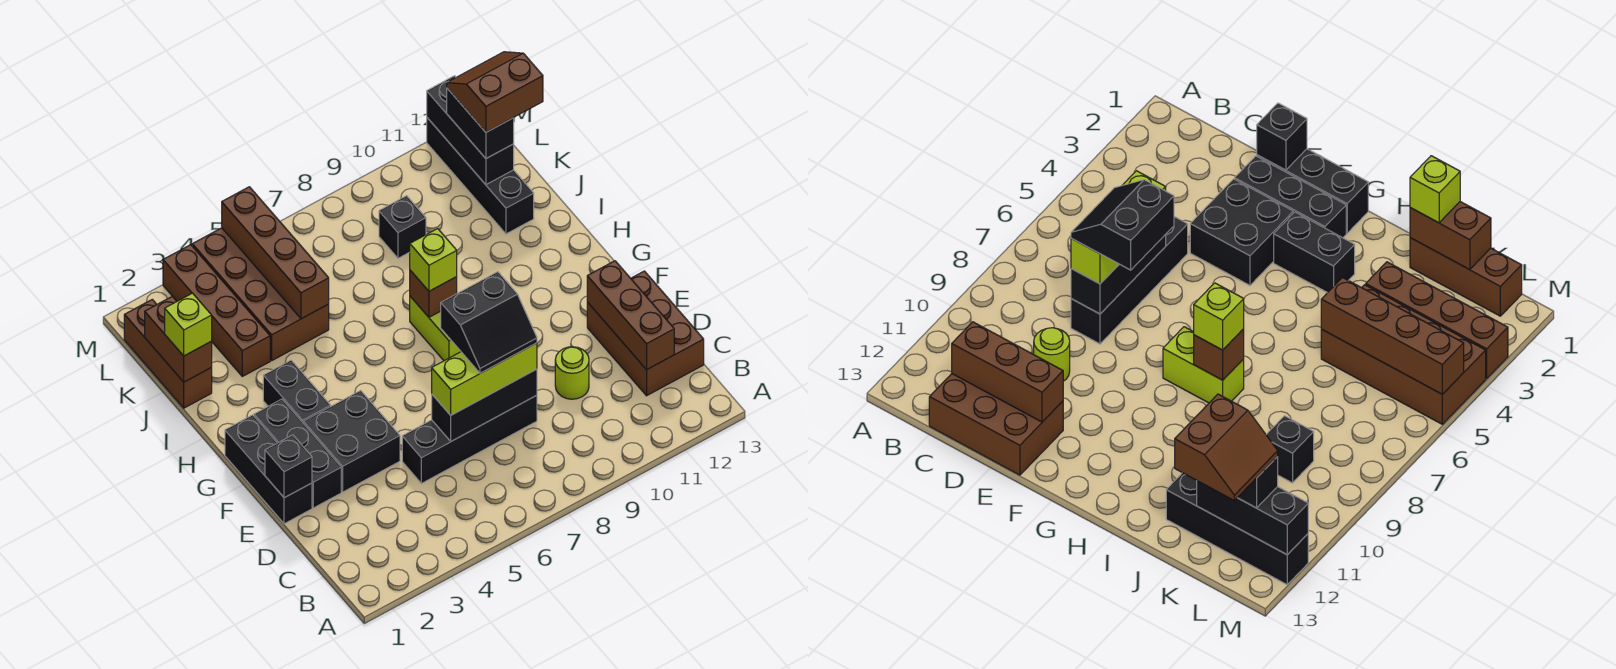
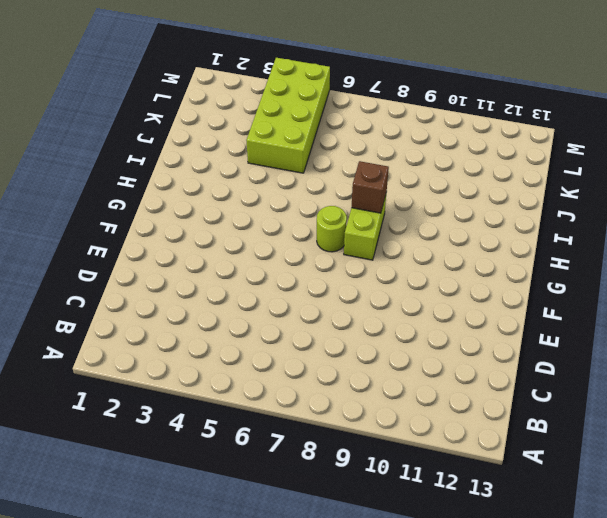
lime round brick G7 level 1 -> lime round brick D10 level 1
lime brick J4:M5 level 1 -> brown brick J4:M5 level 1
none -> brown brick C12:E13 level 1
none -> black brick D5:D8 level 1
none -> black brick E1:G1 level 1

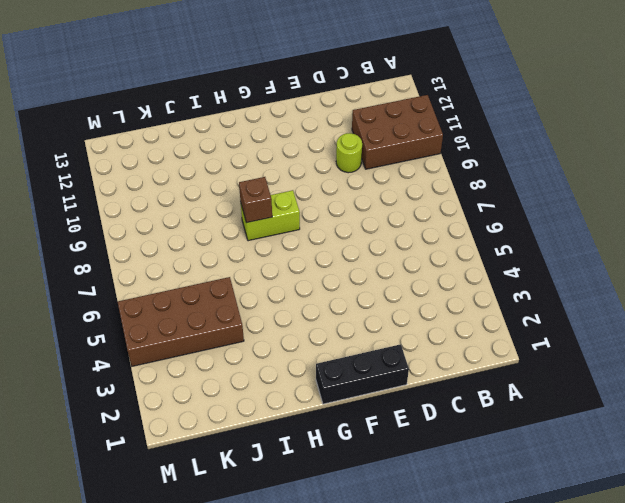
brown brick A10:C11 level 1 -> brown brick C12:E13 level 1
none -> black brick D5:D8 level 1
none -> black brick E2:G2 level 1
none -> black brick E3:F4 level 1

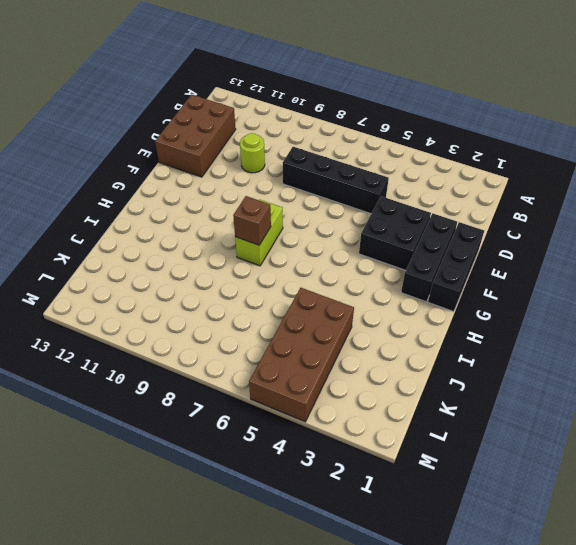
none -> black brick G3:H3 level 1
none -> brown brick J1:L1 level 1
none -> brown brick J3:M3 level 1

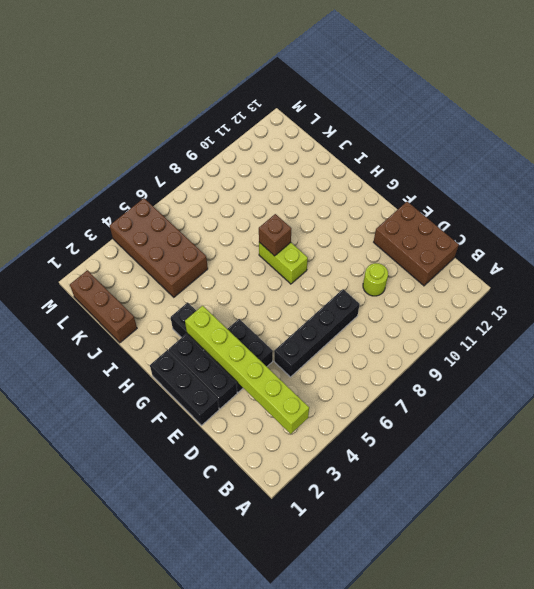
lime brick B3:G3 level 2 -> none
none -> brown brick J3:M3 level 1
none -> black brick J12:M12 level 1
none -> black brick K9 level 1

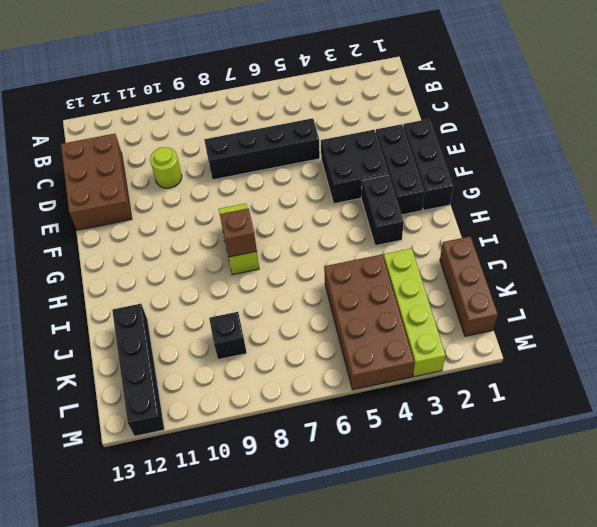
lime brick J3:M3 level 1 -> brown brick J3:M3 level 1
none -> brown brick C12:E12 level 2
none -> black brick D6:D8 level 2
none -> black brick E1 level 2

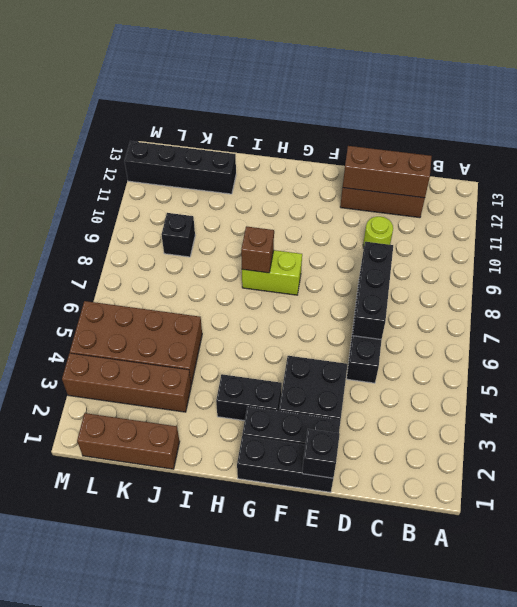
none -> brown brick J1:K1 level 2
none -> brown brick J5:M5 level 2
none -> black brick K12:M12 level 2

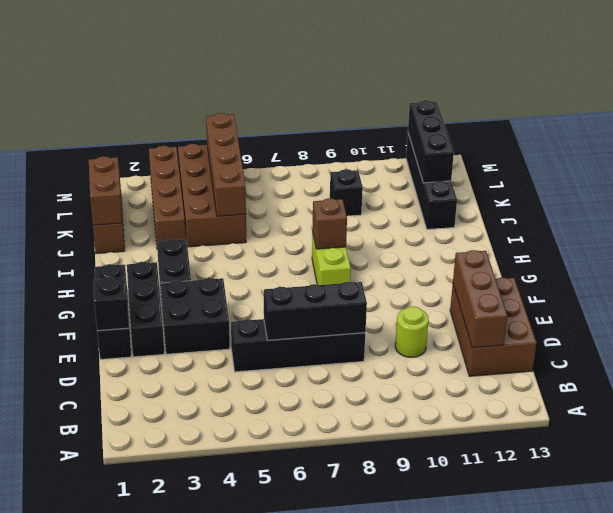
none -> lime brick D6:D8 level 3
none -> lime brick H8 level 3
none -> lime brick J1 level 3

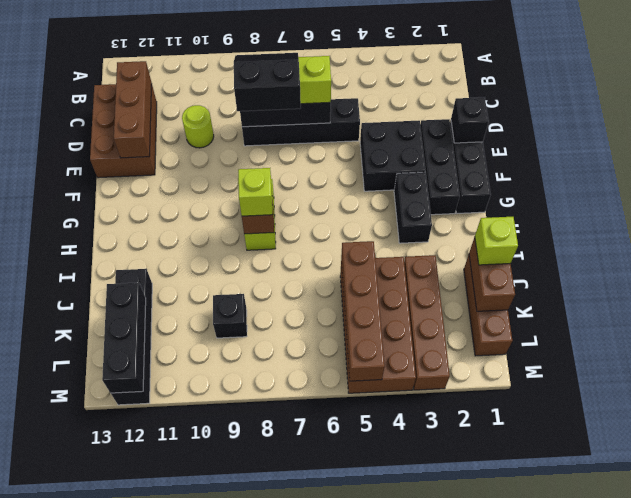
none -> black brick K12:L12 level 3
none -> brown slope K12:L13 level 4 top K

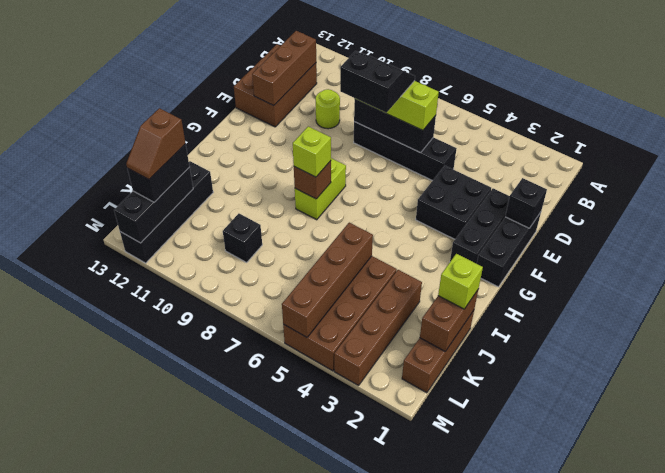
brown slope K12:L12 level 4 top K -> brown slope K12:L13 level 4 top K
none -> black brick G3:H3 level 1

